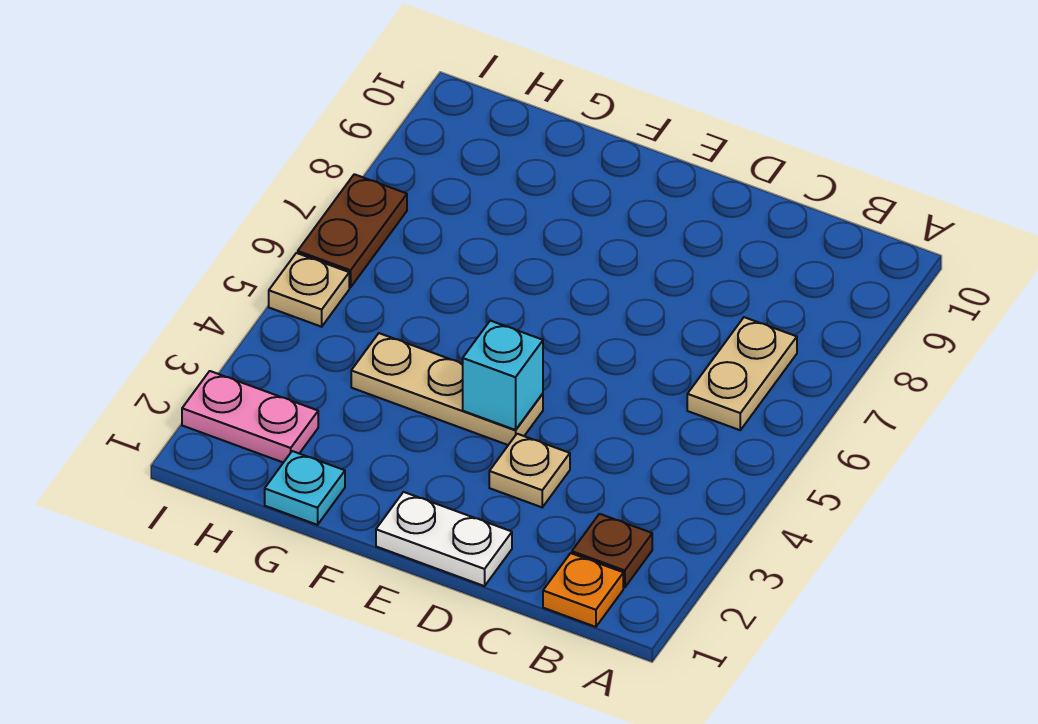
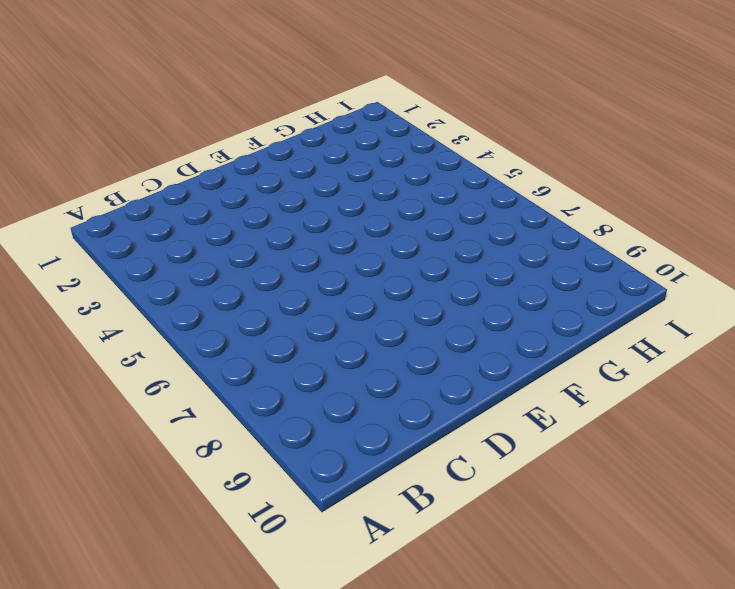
none -> orange plate B1 level 1
none -> brown plate B2 level 1

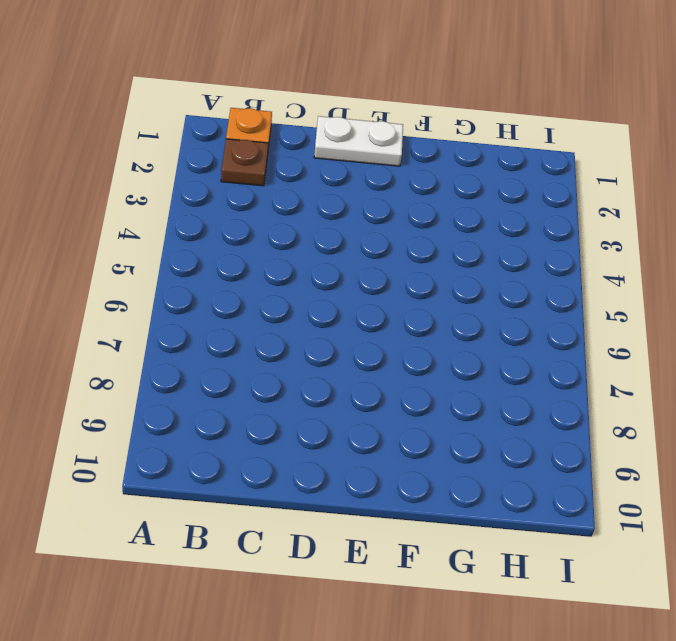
none -> tan plate B6:B7 level 1
none -> tan plate D3 level 1

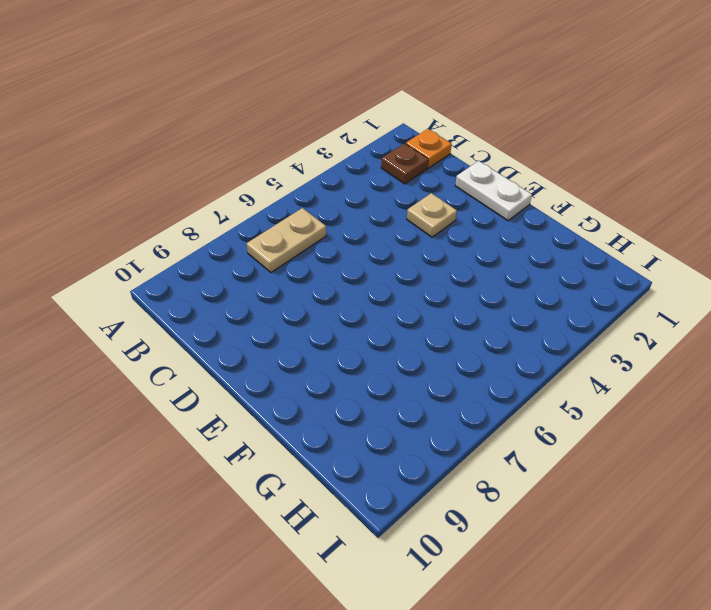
none -> tan plate E4:G4 level 1
none -> cyan plate G1 level 1

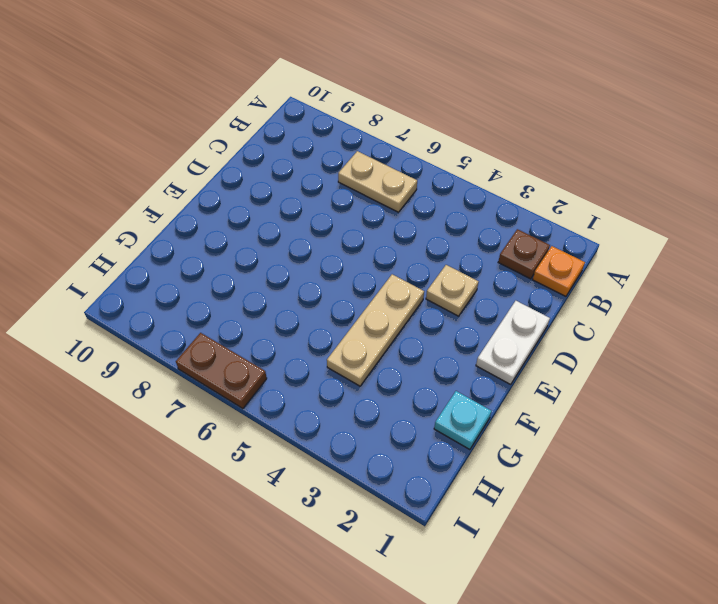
none -> pink plate H2:I2 level 1
none -> tan plate I5 level 1

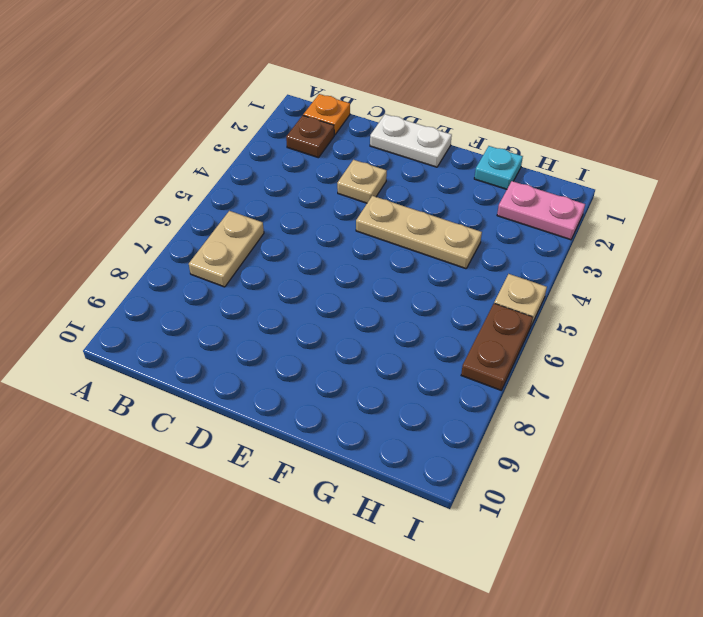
none -> cyan brick E4 level 2

